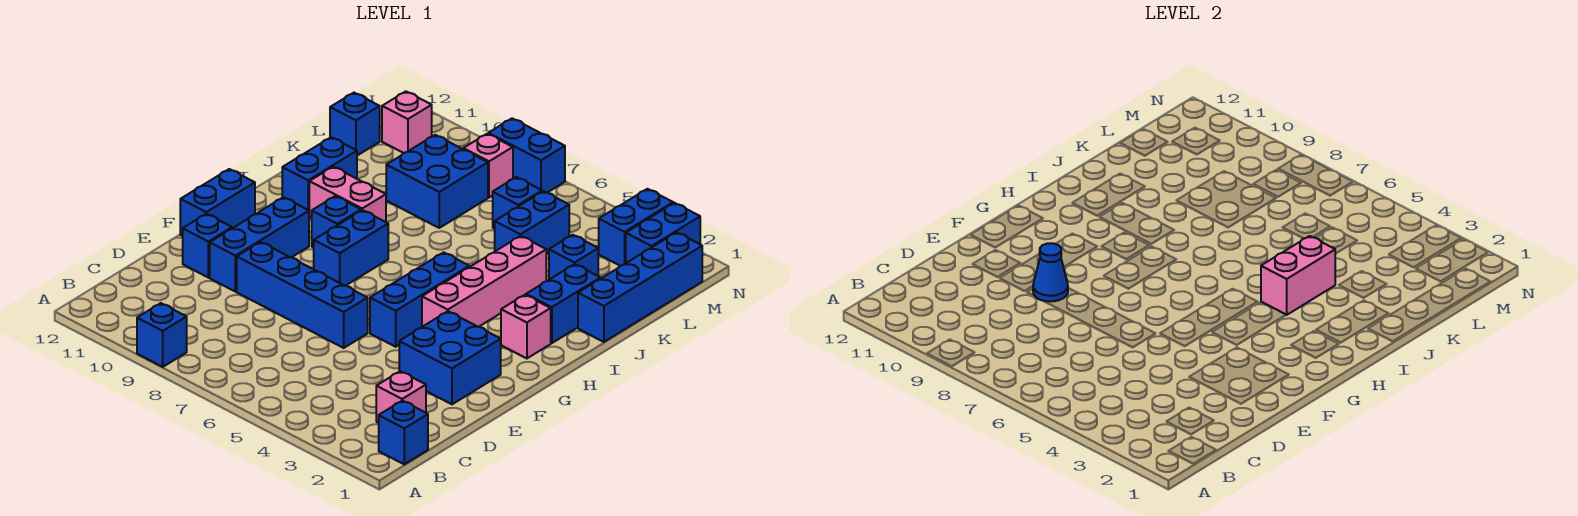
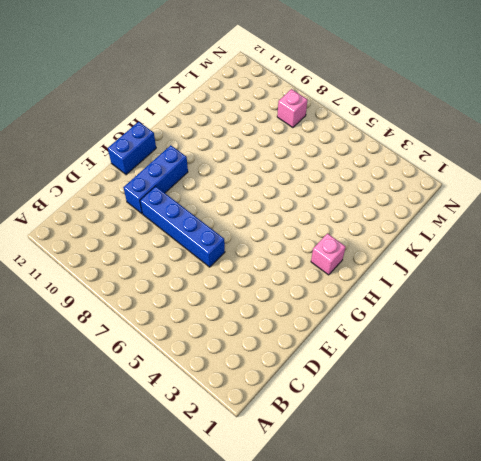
none -> blue brick A9 level 1
none -> blue brick B1 level 1
none -> pink brick C2 level 1

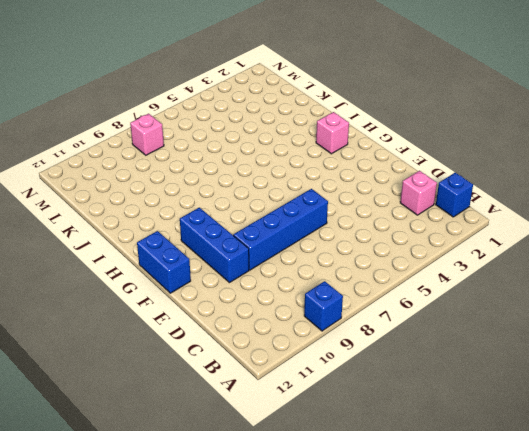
none -> blue brick E2:F3 level 1
none -> blue brick E11 level 1
none -> blue brick F5:H5 level 1

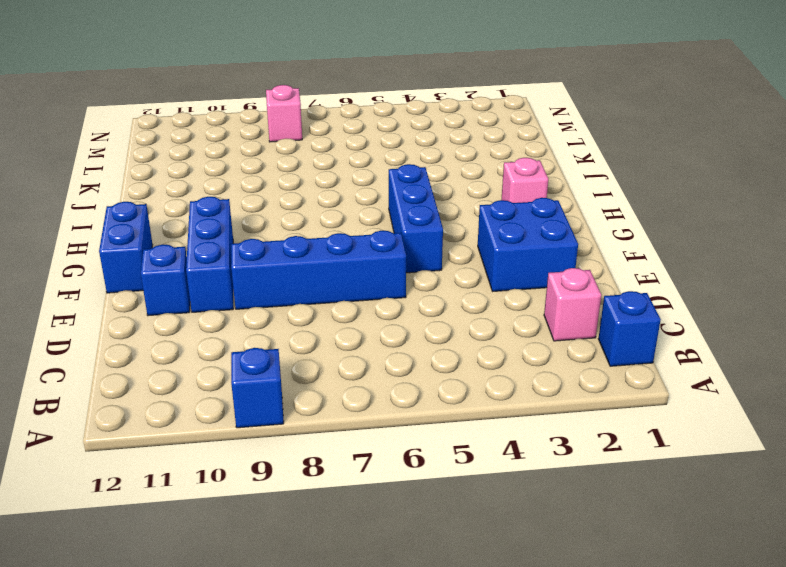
none -> pink brick G4:J4 level 1
none -> blue brick G8:H8 level 1
none -> blue brick H9 level 1

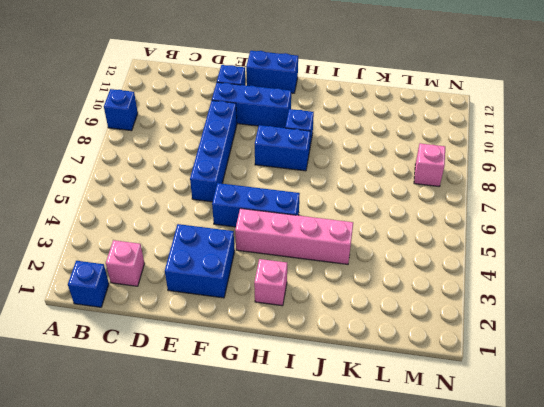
none -> blue brick I2:J2 level 1
none -> pink brick I9:I10 level 1
none -> blue brick I11:J11 level 1

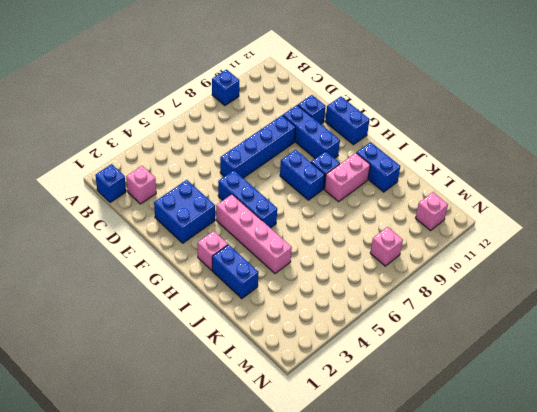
none -> blue brick J1:M1 level 1
none -> blue brick K3 level 1
none -> blue brick K5:L5 level 1

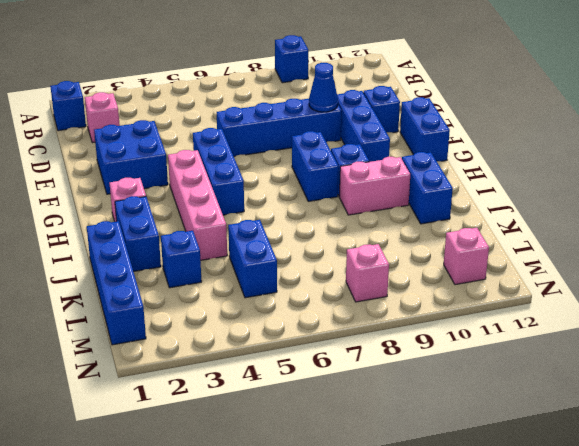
none -> blue brick K8:L9 level 1
none -> blue brick L6 level 1
none -> blue brick L12 level 1

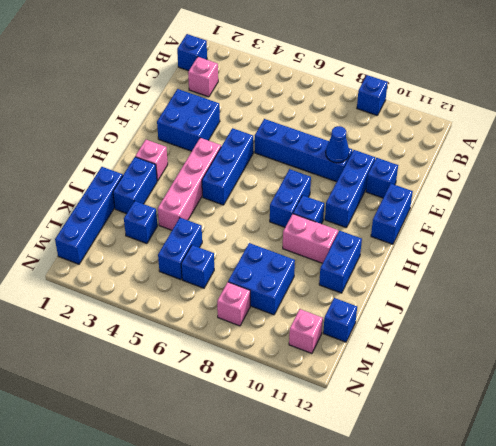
none -> blue brick M2:N2 level 1
none -> blue brick M3:N3 level 1
none -> blue brick N7:N8 level 1

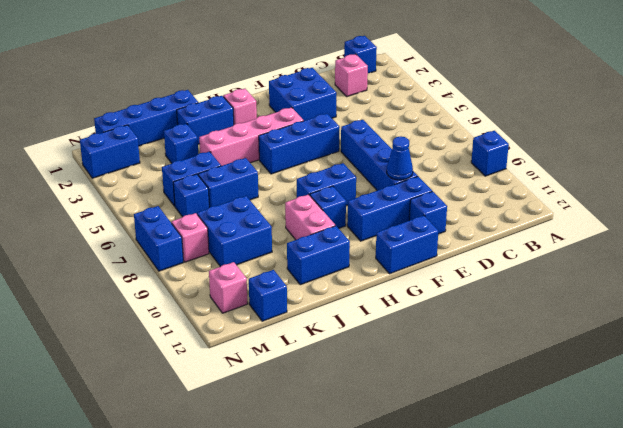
blue brick J6:K6 level 1 -> blue brick M3:N3 level 1
none -> pink brick I4:J4 level 2

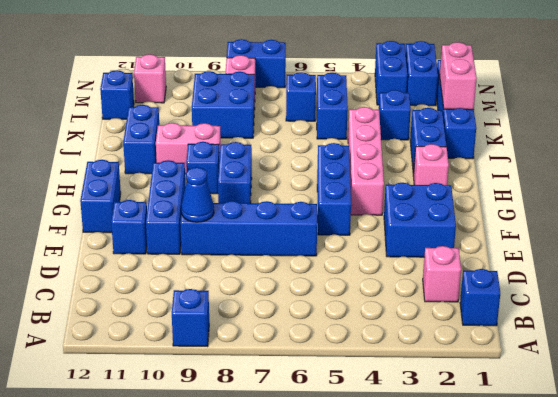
pink brick K1:L1 level 2 -> pink brick I4:J4 level 2

